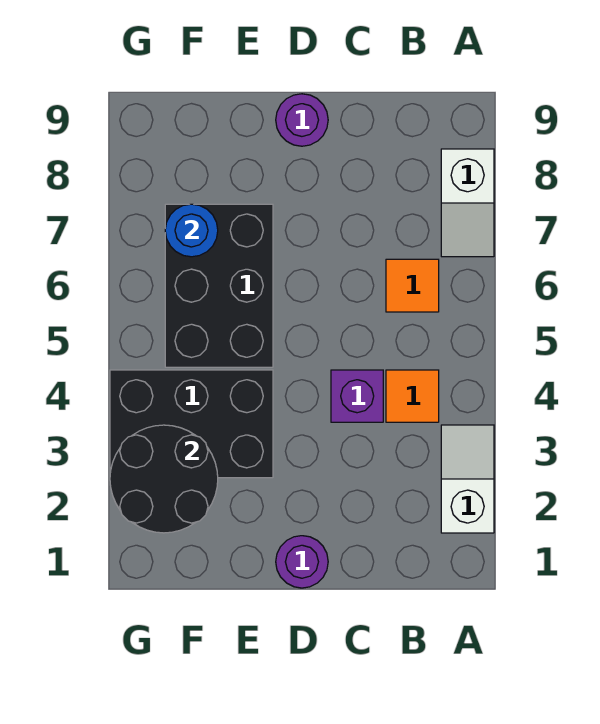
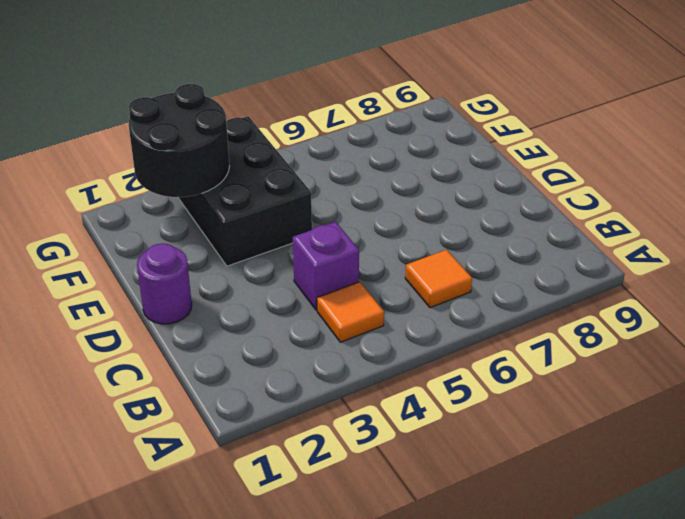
none -> white slope A2:A3 level 1 top 2
none -> white slope A7:A8 level 1 top 8

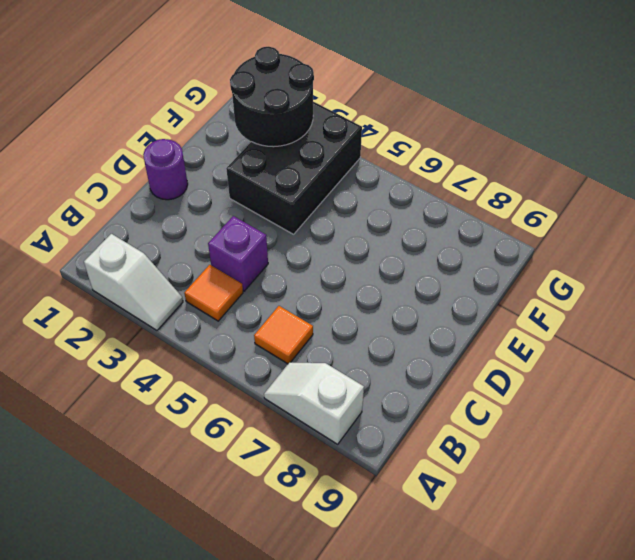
none -> purple round brick D9 level 1
none -> black brick E5:F7 level 1

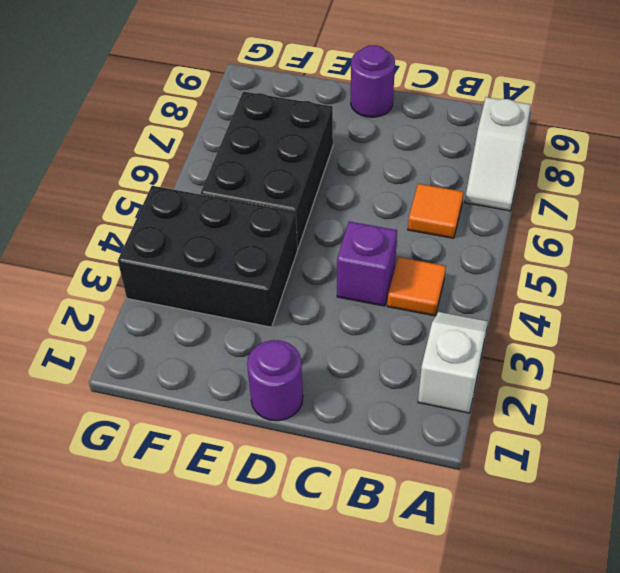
none -> black round brick F2:G3 level 2
none -> blue round brick F7 level 2

